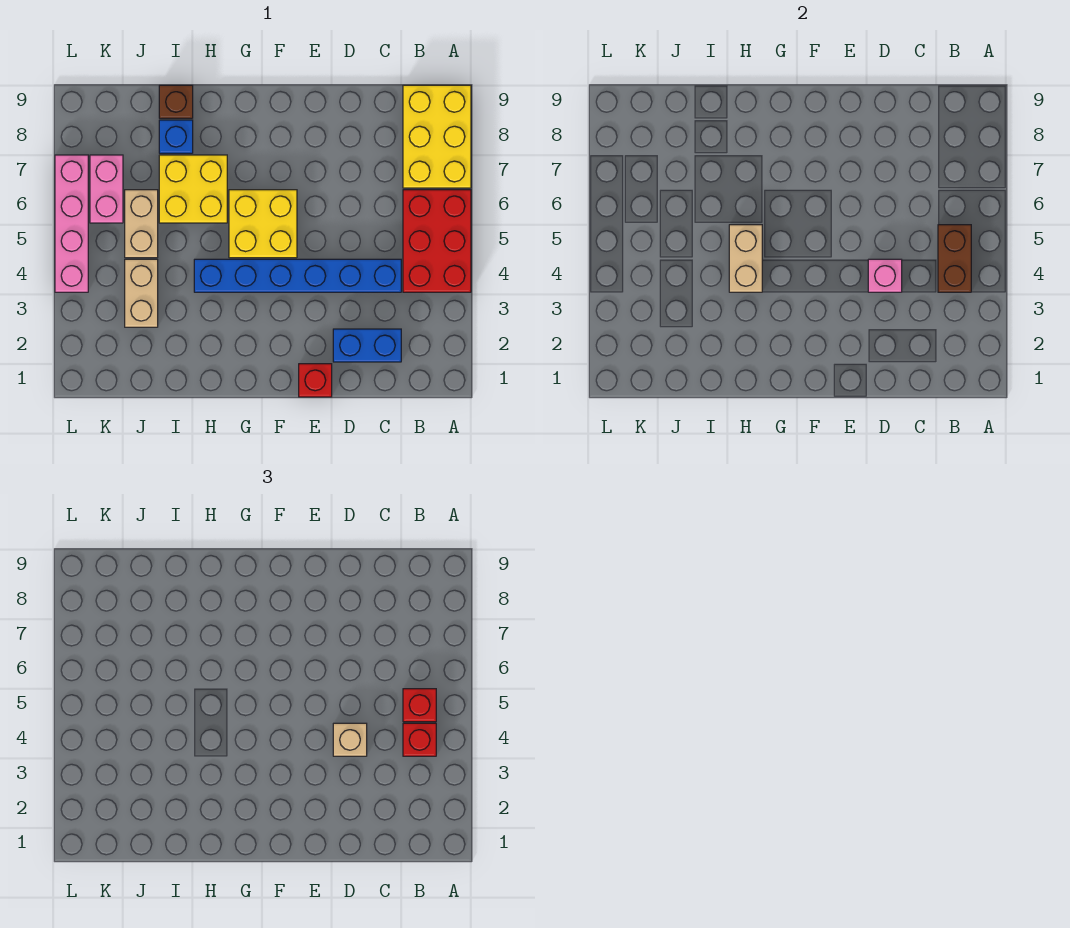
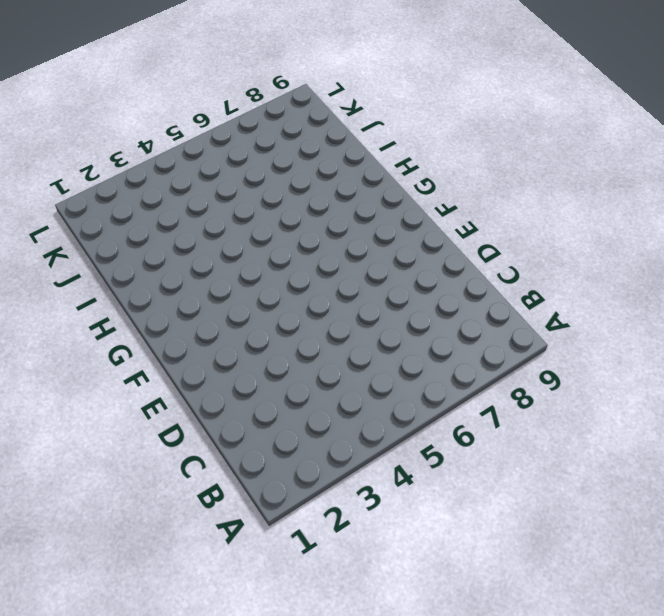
none -> red brick A4:B6 level 1
none -> yellow brick A7:B9 level 1
none -> blue brick C2:D2 level 1

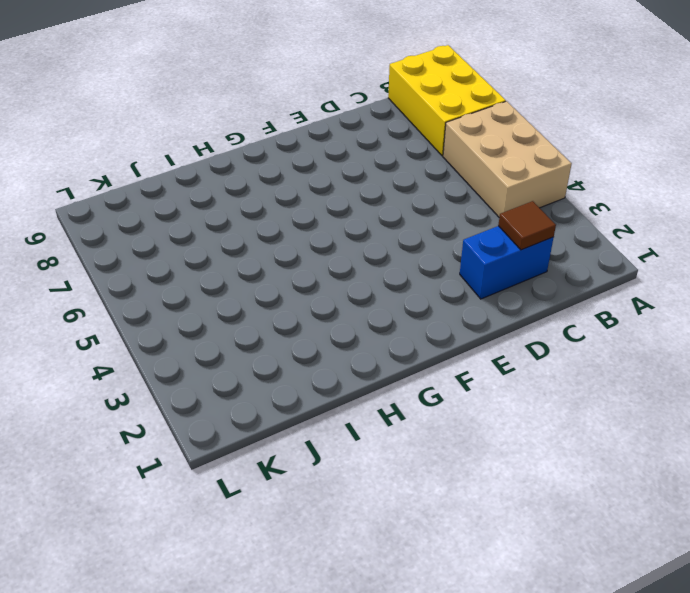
tan brick A4:B6 level 1 -> red brick A4:B6 level 1
brown tile C2 level 2 -> none
none -> blue brick C4:H4 level 1
none -> red brick E1 level 1
none -> yellow brick F5:G6 level 1

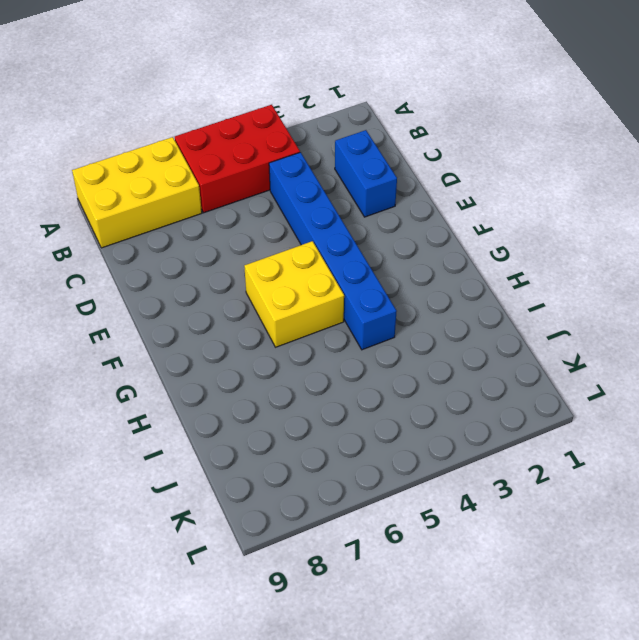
none -> red brick E1 level 1
none -> yellow brick H6:I7 level 1
none -> blue brick I8 level 1

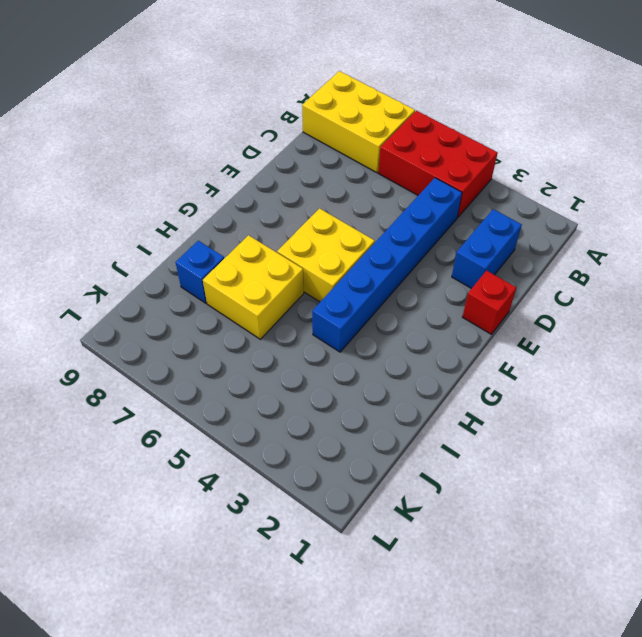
none -> brown brick I9 level 1
none -> tan brick J3:J4 level 1
none -> tan brick J5:J6 level 1

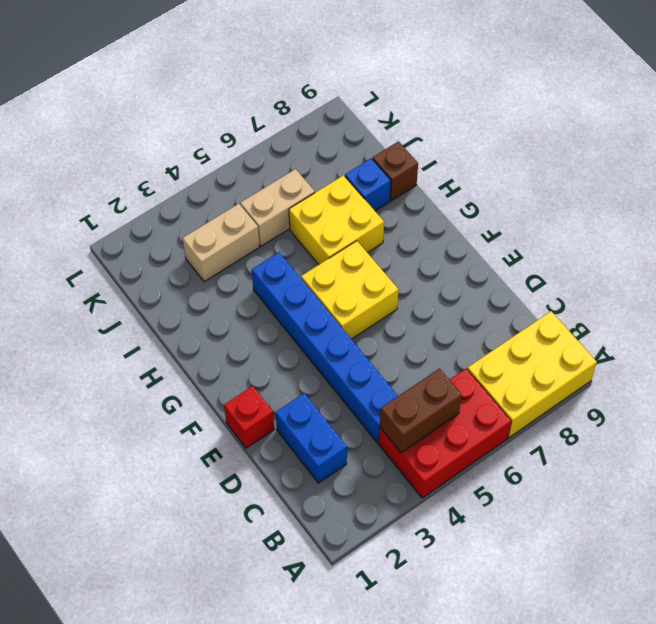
none -> pink brick K6:K7 level 1
none -> pink brick L4:L7 level 1
none -> pink brick D4 level 2

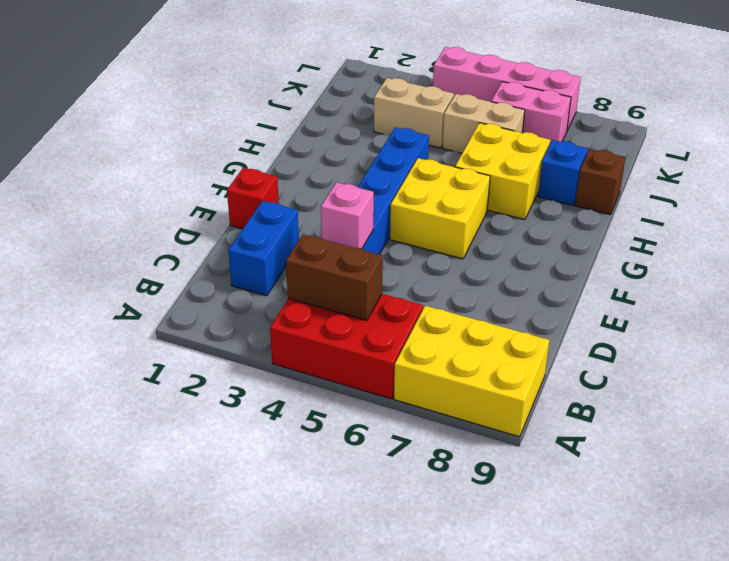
none -> tan brick H4:H5 level 2
none -> red brick B4 level 3
none -> red brick B5 level 3

